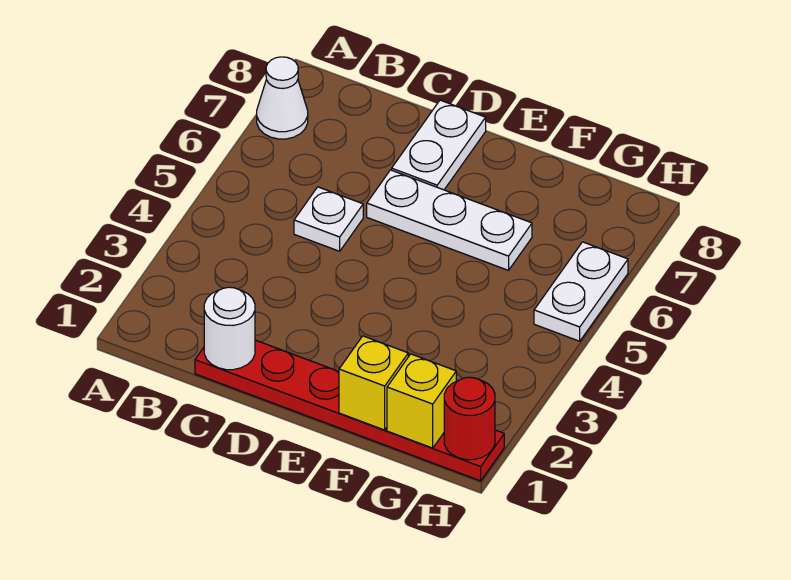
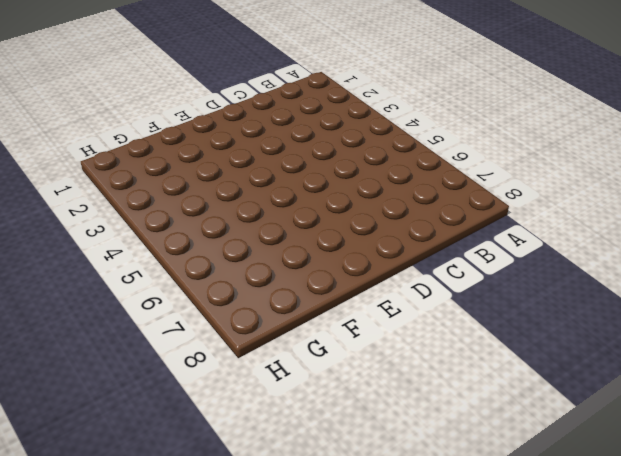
none -> white cone A7 level 1
none -> red plate C1:H1 level 1

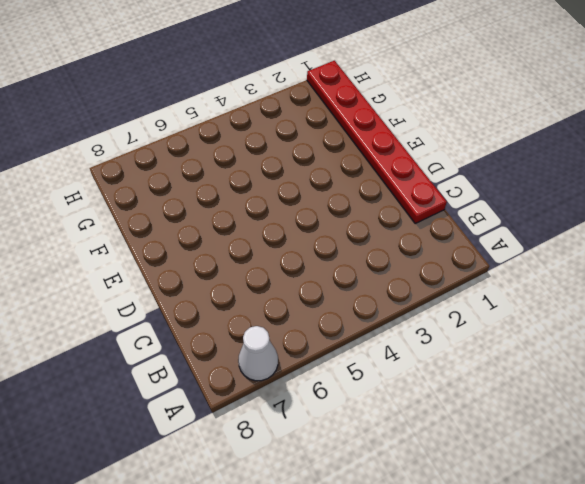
none -> white plate C5 level 1
none -> white plate D6:F6 level 1

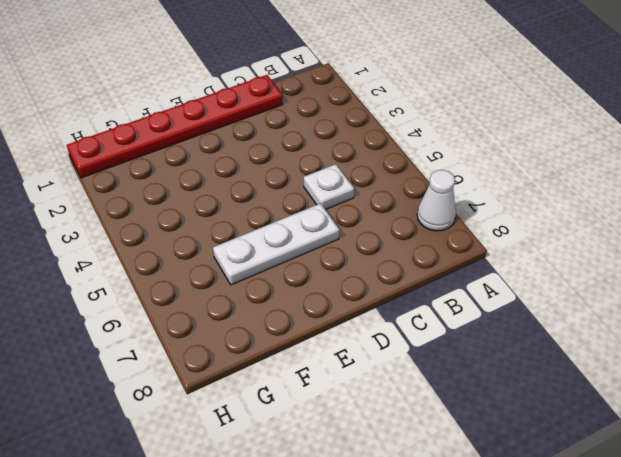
none -> white plate D7:D8 level 1
none -> white plate H5:H6 level 1

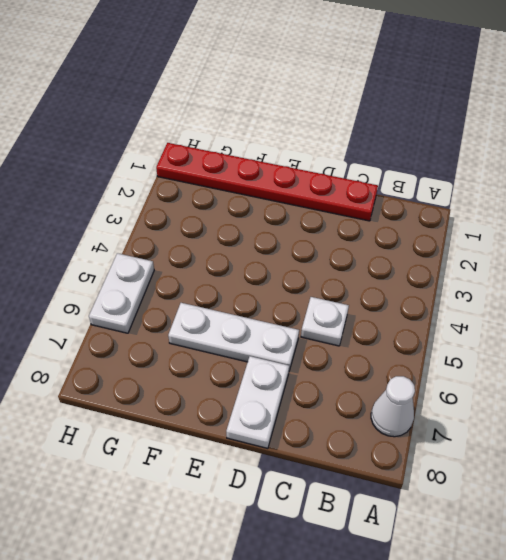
none -> white round brick C1 level 2
none -> yellow brick F1 level 2

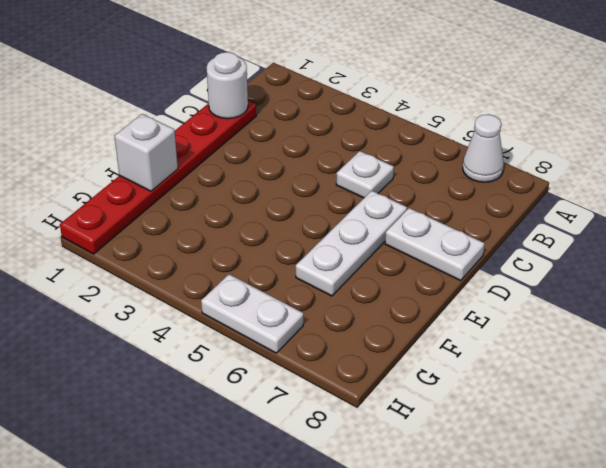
white brick F1 level 2 -> yellow brick F1 level 2
none -> yellow brick G1 level 2
none -> red round brick H1 level 2

